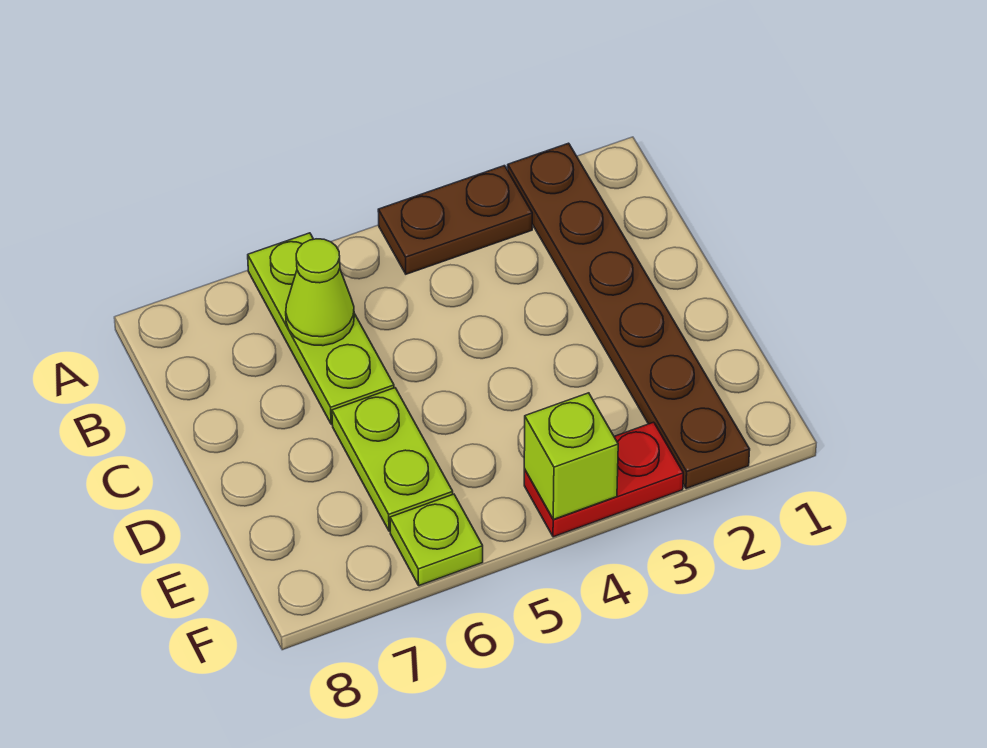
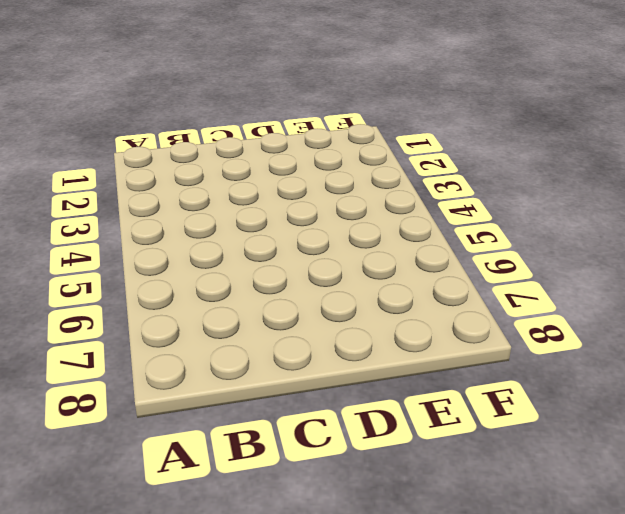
none -> brown plate A2:F2 level 1
none -> brown plate A3:A4 level 1

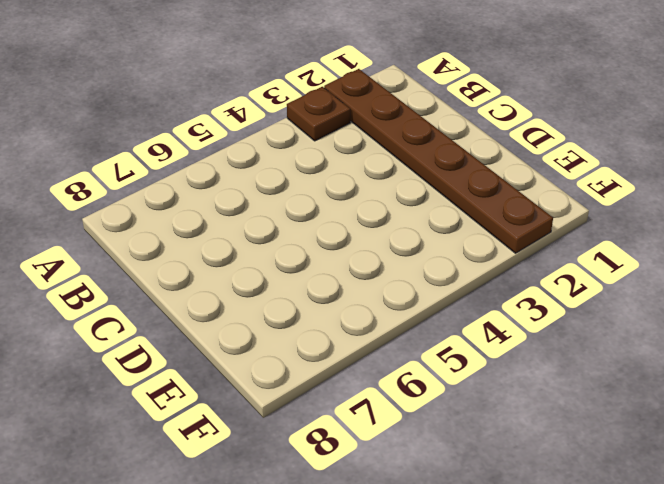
brown plate A3 level 1 -> brown plate A3:A4 level 1
none -> lime plate A6:C6 level 1
none -> lime plate D6:E6 level 1

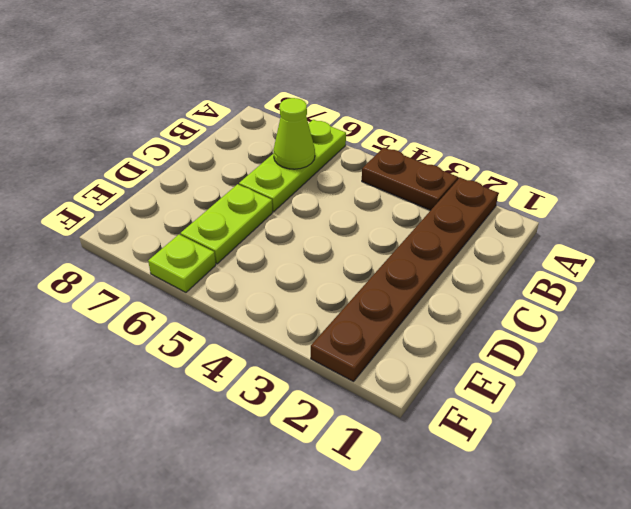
none -> red plate F3:F4 level 1
none -> lime brick F4 level 2

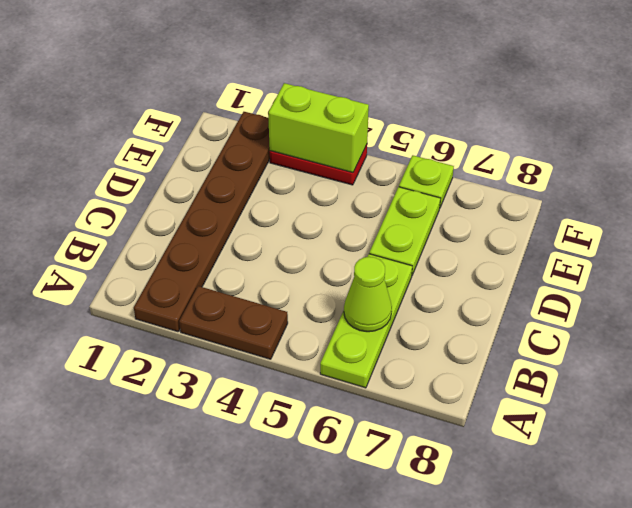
lime brick F3:F4 level 2 -> lime brick F4 level 2

